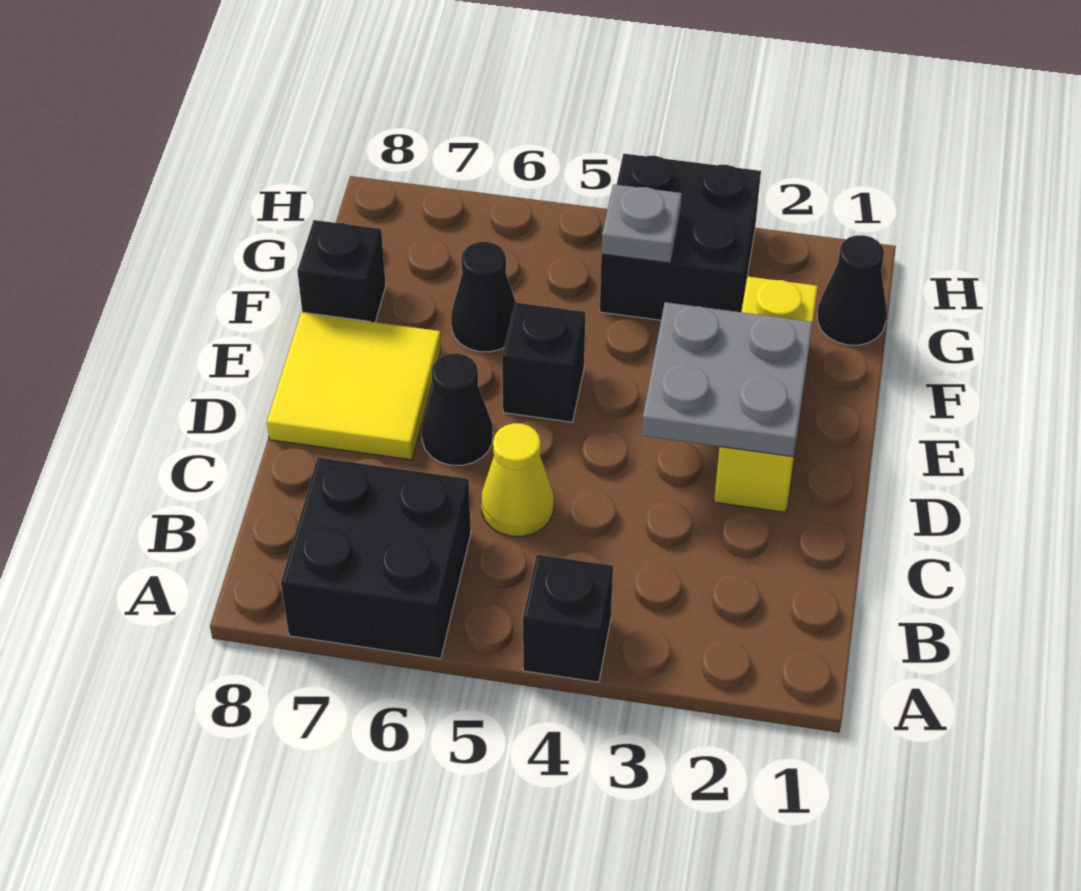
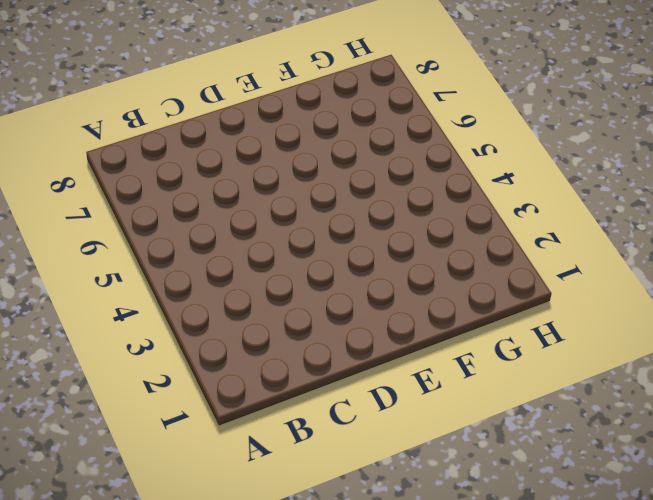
none -> black brick A4 level 1
none -> black brick A6:B7 level 1
none -> yellow cone C5 level 1

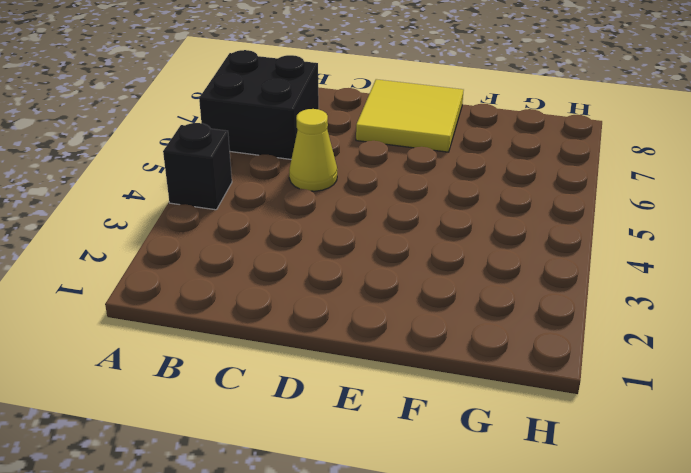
none -> yellow brick D2:F2 level 1
none -> black cone D6 level 1
none -> black brick E5 level 1

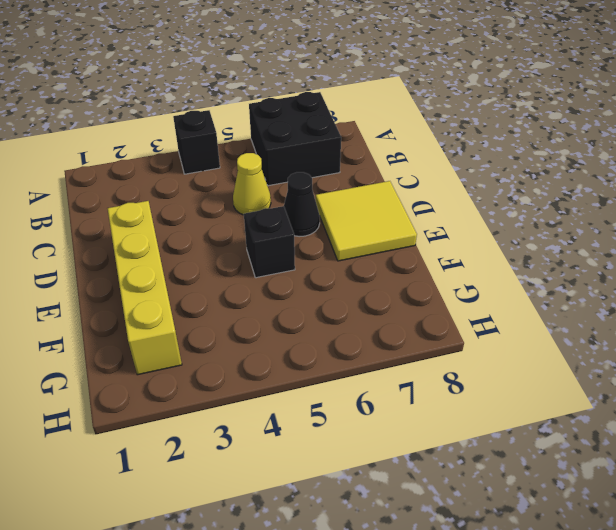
yellow brick D2:G2 level 1 -> yellow brick D2:F2 level 1
none -> black cone F6 level 1
none -> black brick F8 level 1
none -> black cone G1 level 1

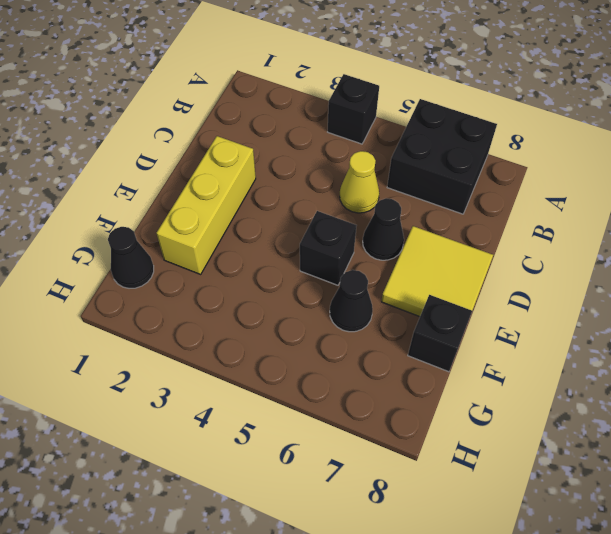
none -> black brick G3:H4 level 1
none -> grey plate D2:E3 level 2
none -> grey plate G4 level 2

